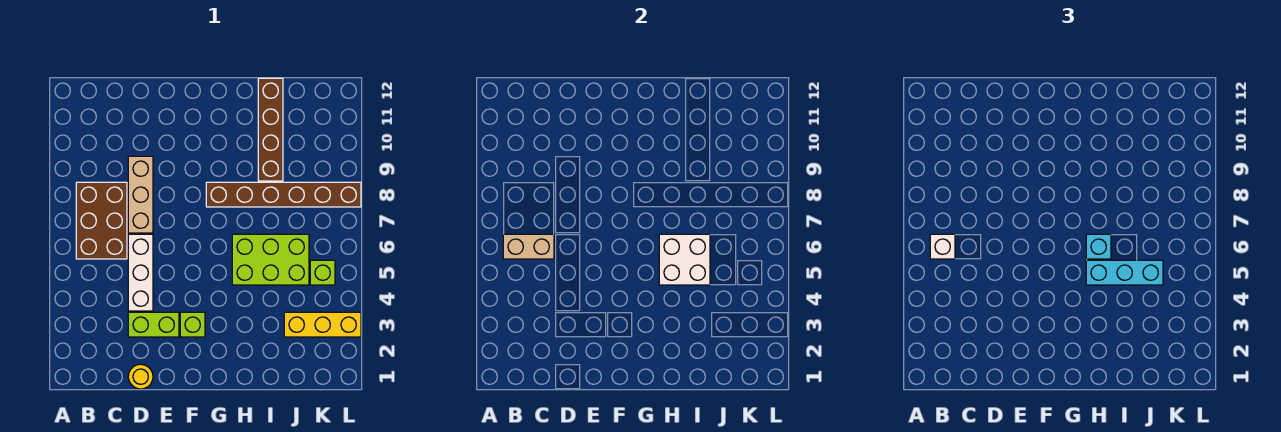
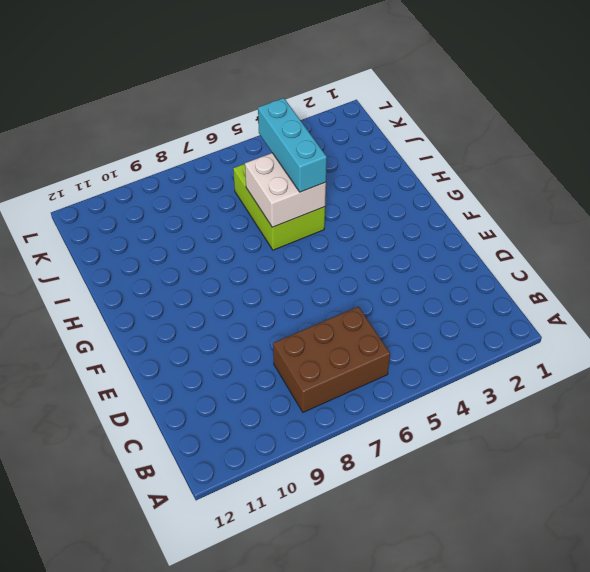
none -> yellow round brick D1 level 1
none -> lime brick D3:E3 level 1
none -> white brick D4:D6 level 1

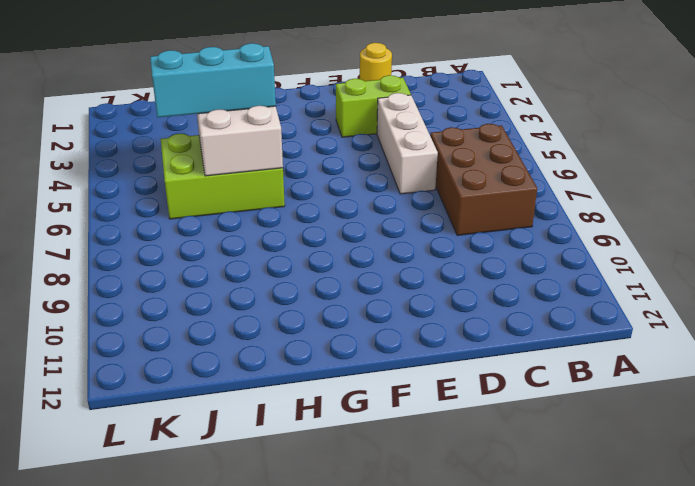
none -> tan brick D7:D9 level 1
none -> lime brick F3 level 1
none -> brown brick G8:L8 level 1

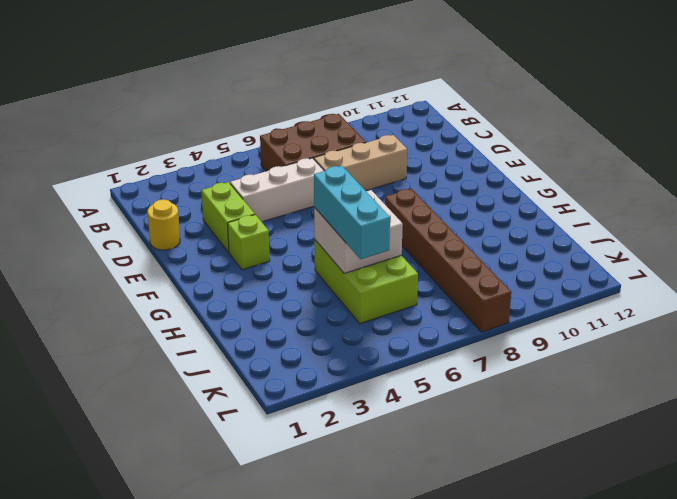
none -> brown brick I9:I12 level 1
none -> yellow brick J3:L3 level 1
none -> lime brick K5 level 1

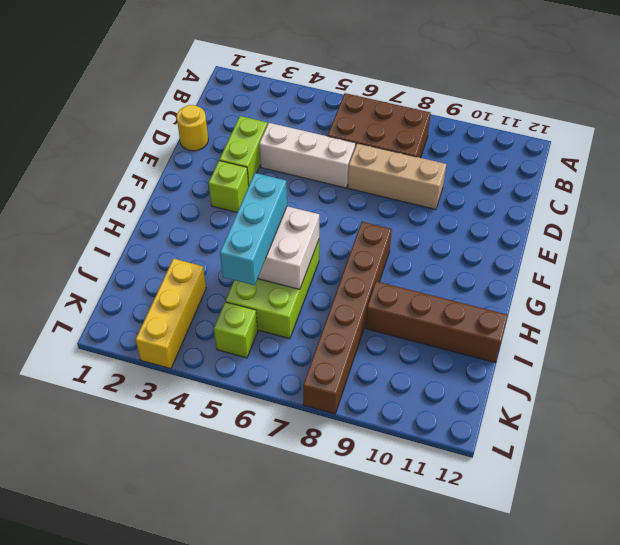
none -> tan brick B6:C6 level 2
none -> white brick B6 level 3
none -> cyan brick H6 level 3

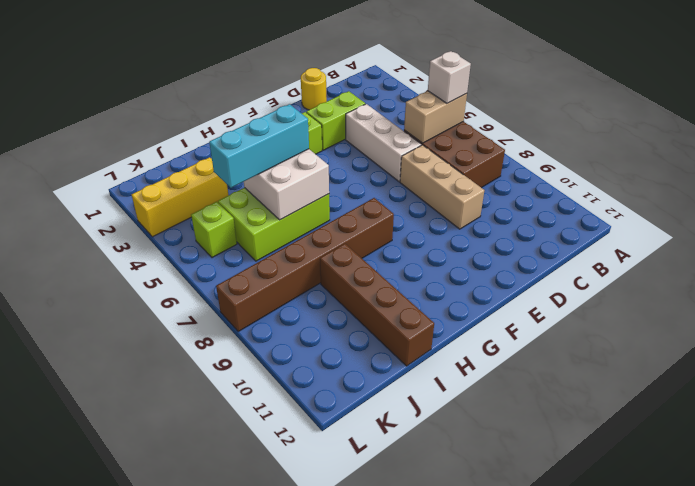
none -> cyan brick H6 level 3

